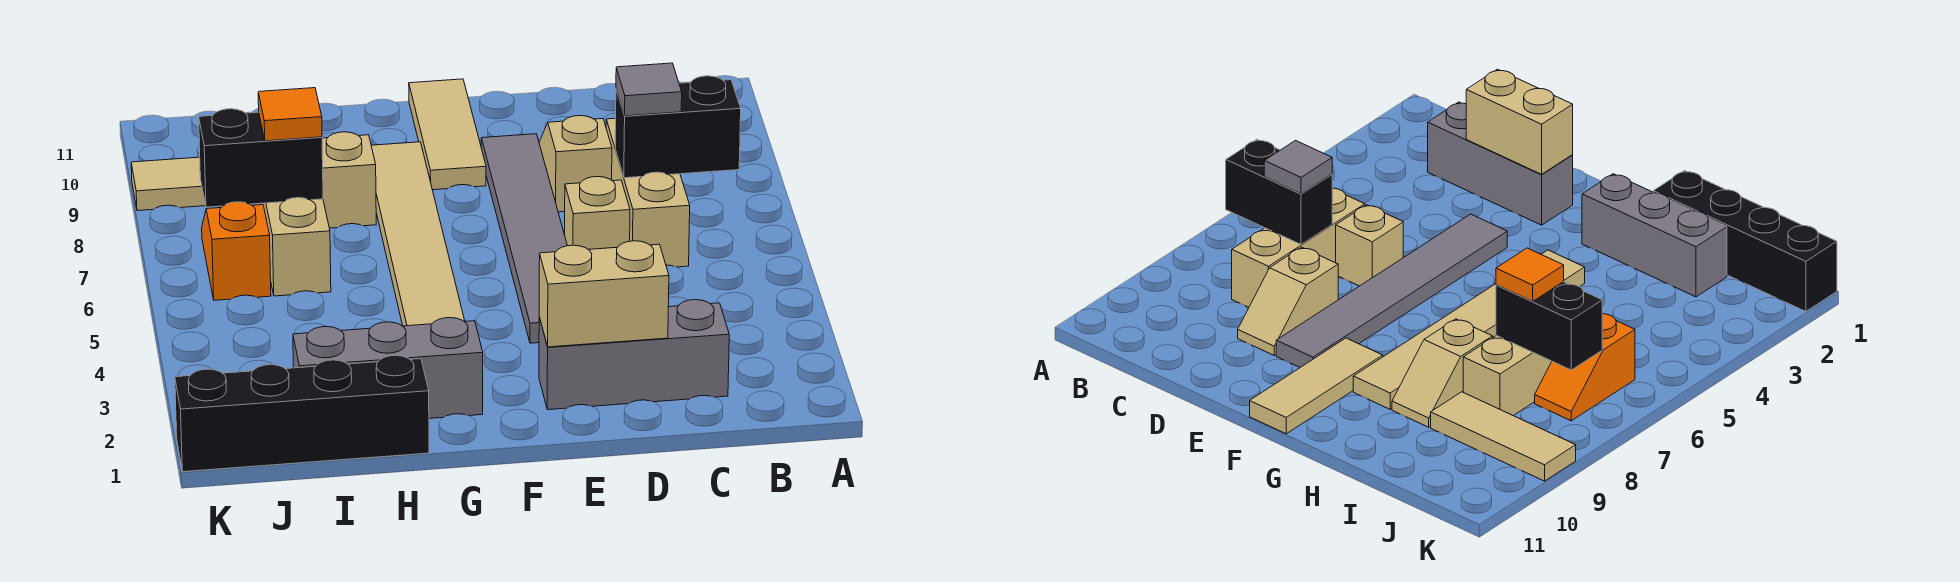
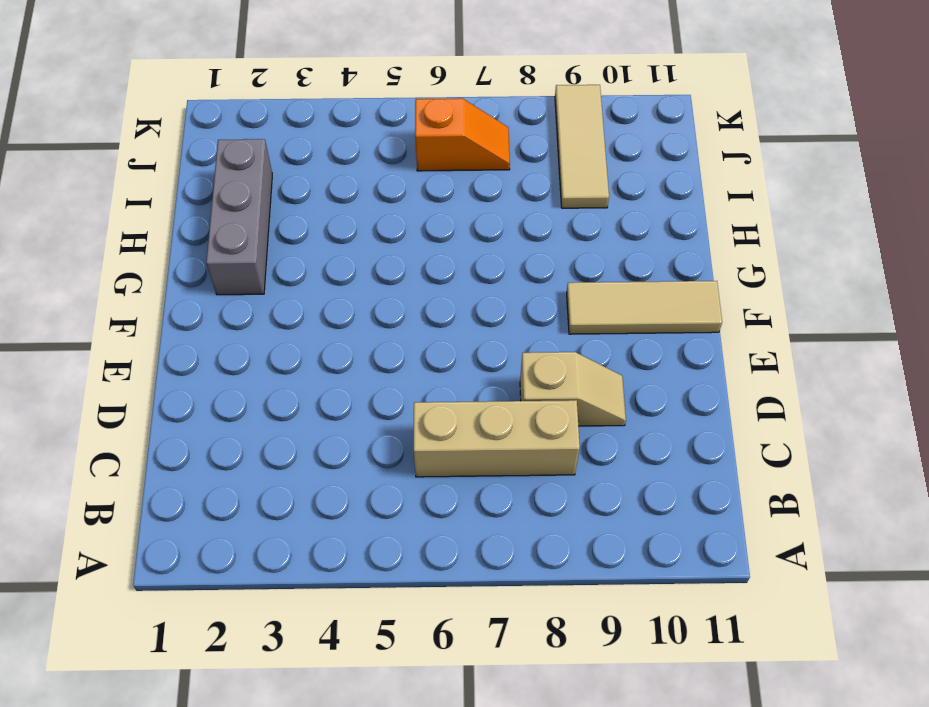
none -> grey brick C2:E2 level 1
none -> tan brick D6 level 1
none -> grey tile E4:E9 level 1

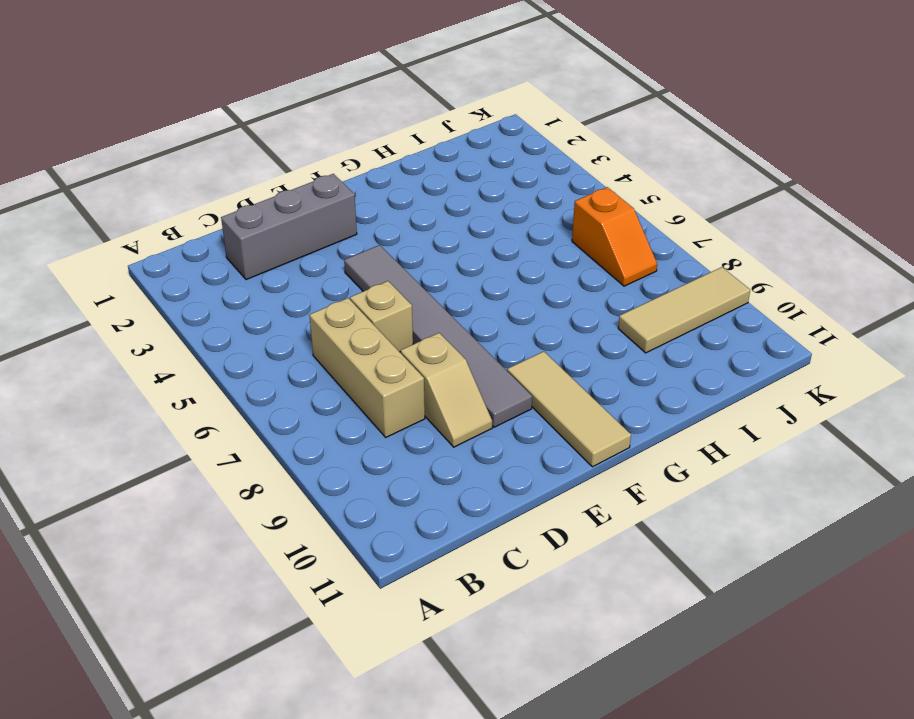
none -> grey brick G2:I2 level 1
none -> tan tile G4:G9 level 1
none -> black brick H1:K1 level 1

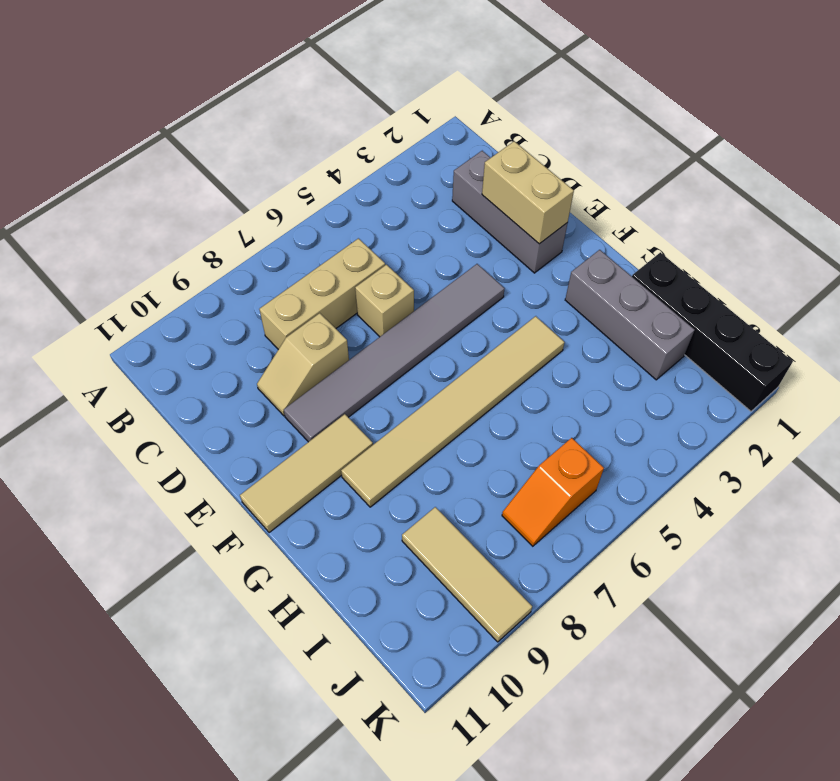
none -> tan slope H8:H9 level 1 top 8
none -> tan brick I6:I8 level 1
none -> black brick B7:C7 level 2

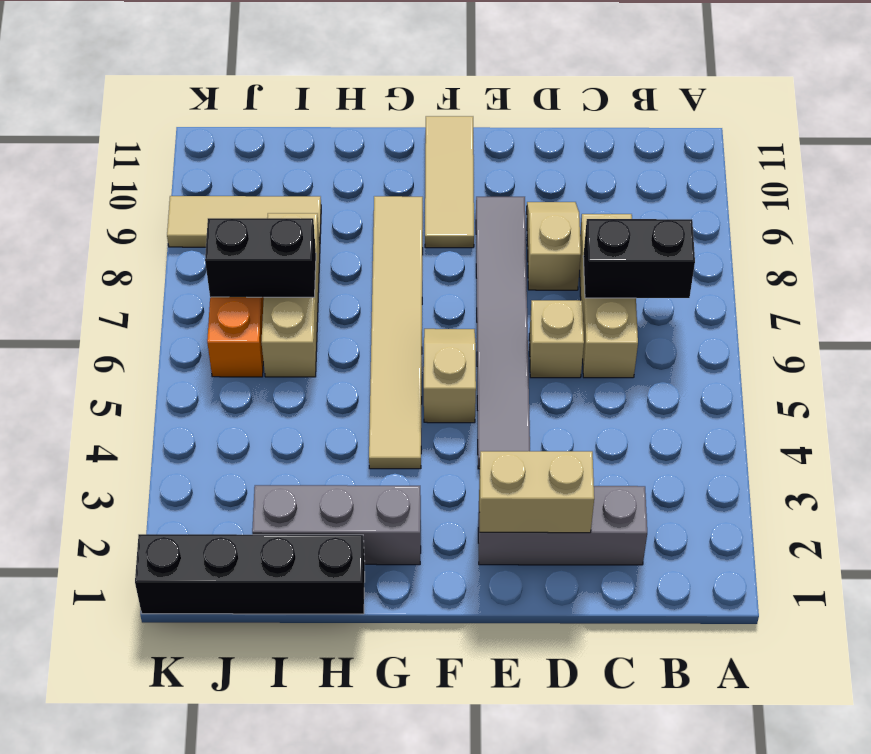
tan slope F5:F6 level 1 top 5 -> tan slope H8:H9 level 1 top 8
none -> grey tile C7 level 3
none -> orange tile I7 level 3

